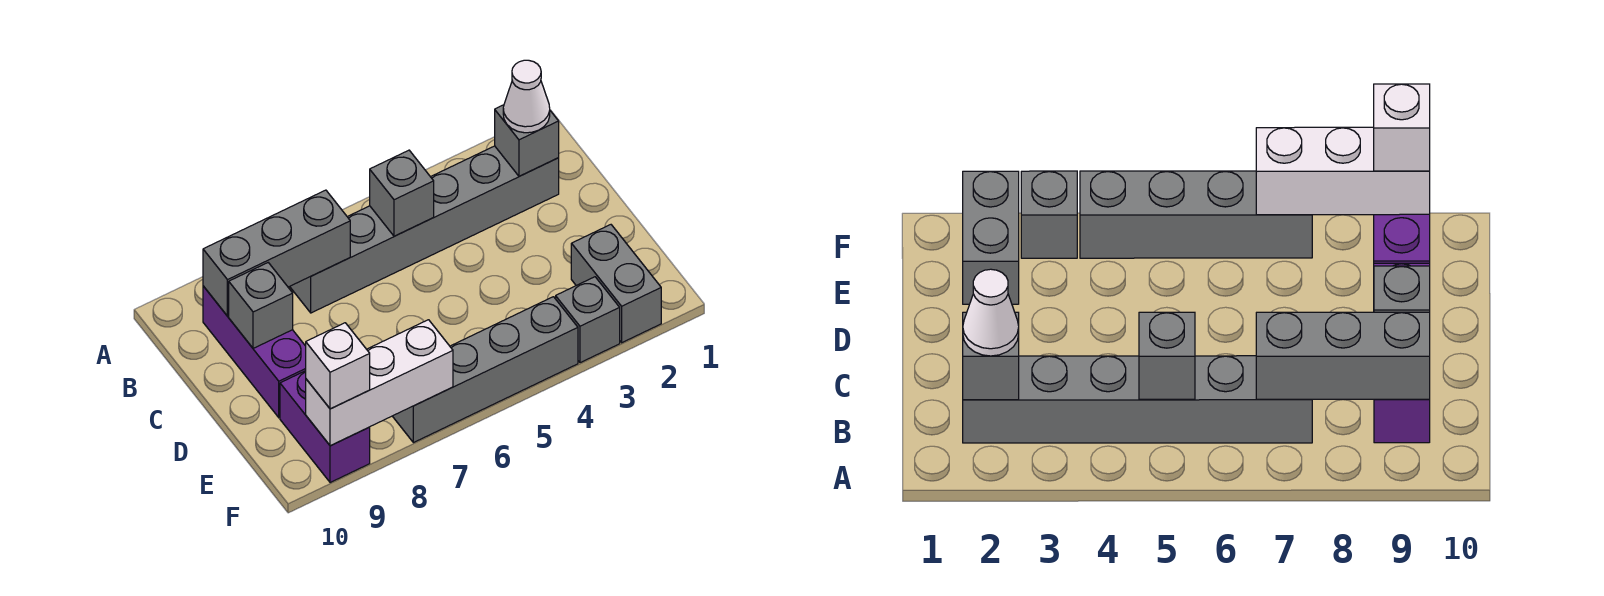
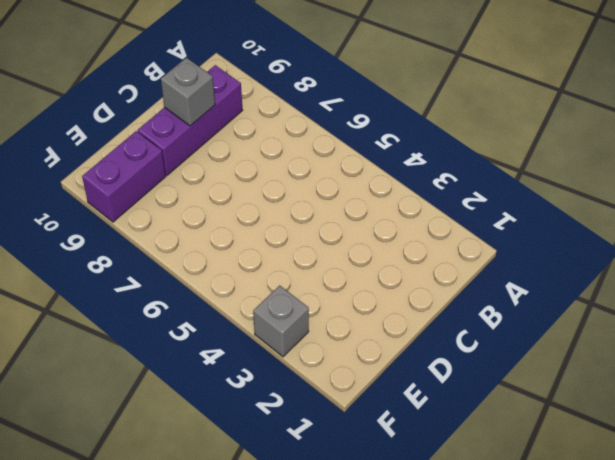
none -> grey brick B2:B7 level 1
none -> grey brick E2:F2 level 1
none -> grey brick F4:F7 level 1

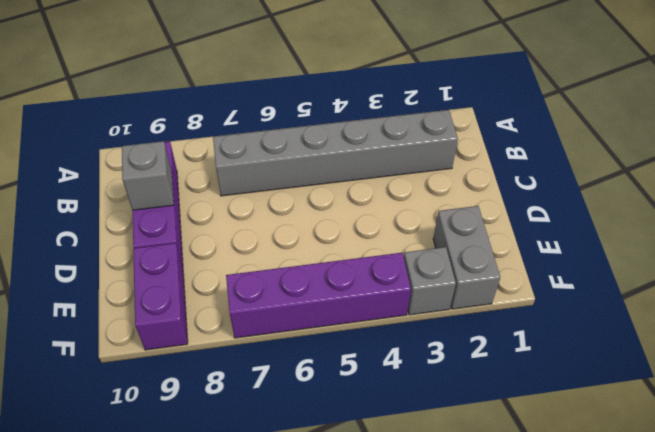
purple brick F4:F7 level 1 -> grey brick F4:F7 level 1
none -> grey brick B2 level 2
none -> grey brick B5 level 2
none -> grey brick B7:B9 level 2

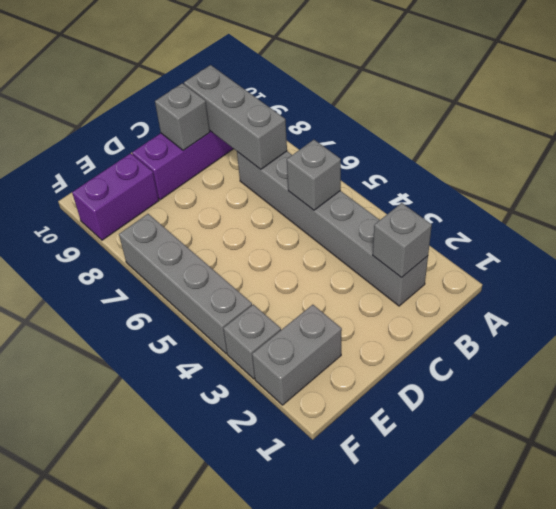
none -> white brick F7:F9 level 2
none -> white cone B2 level 3
none -> white brick F9 level 3

